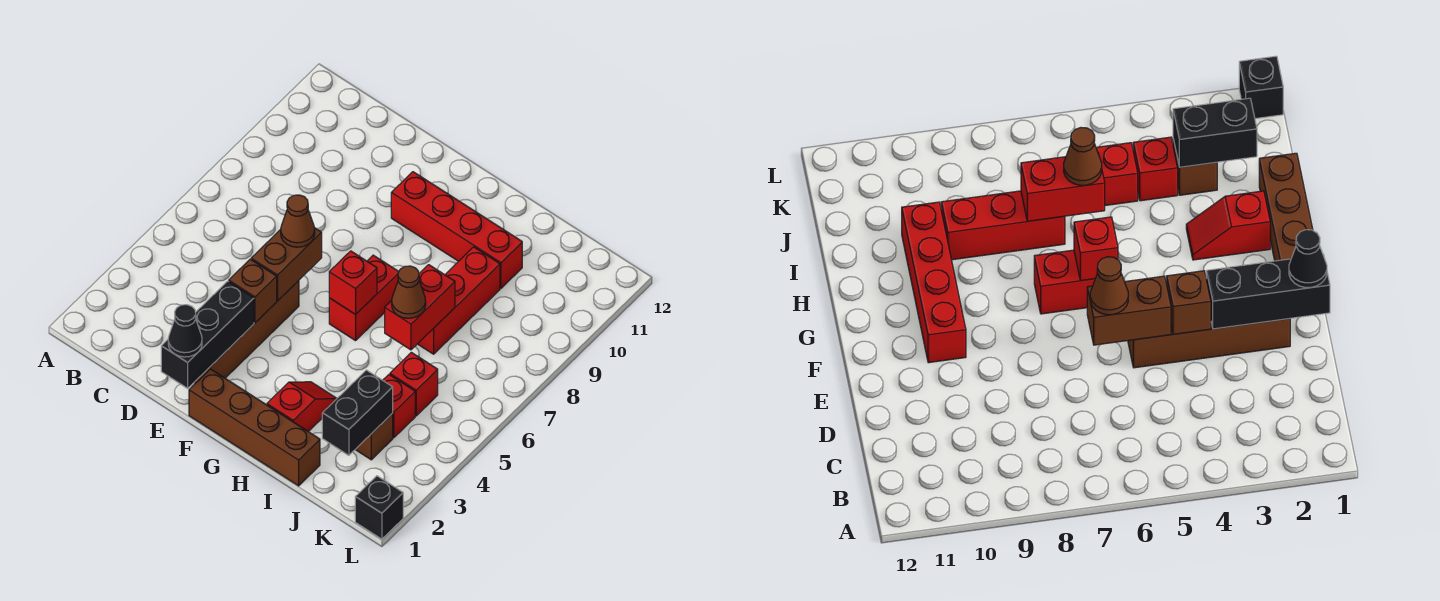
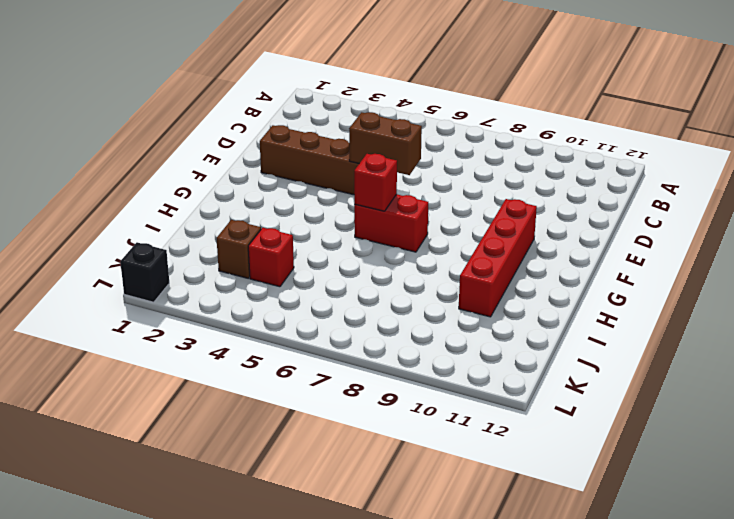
none -> brown brick F1:I1 level 1
none -> red slope H2:H3 level 1 top 2
none -> red brick I7:I9 level 1

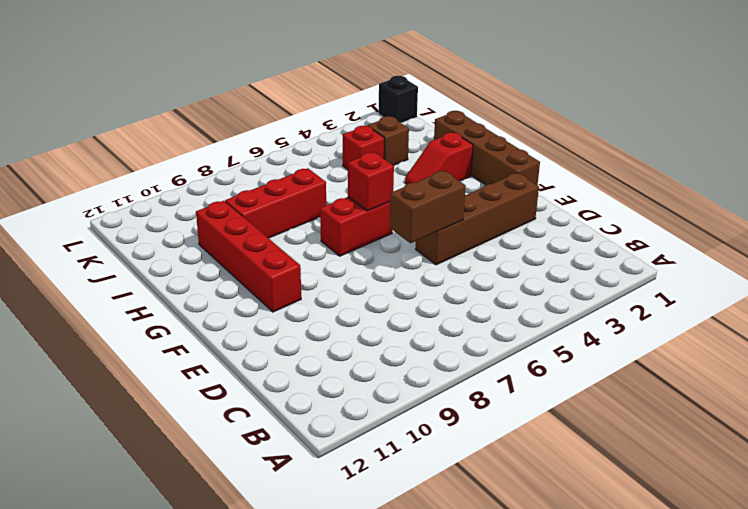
none -> red brick J5 level 1
none -> black brick E1:E3 level 2
none -> brown brick E4 level 2

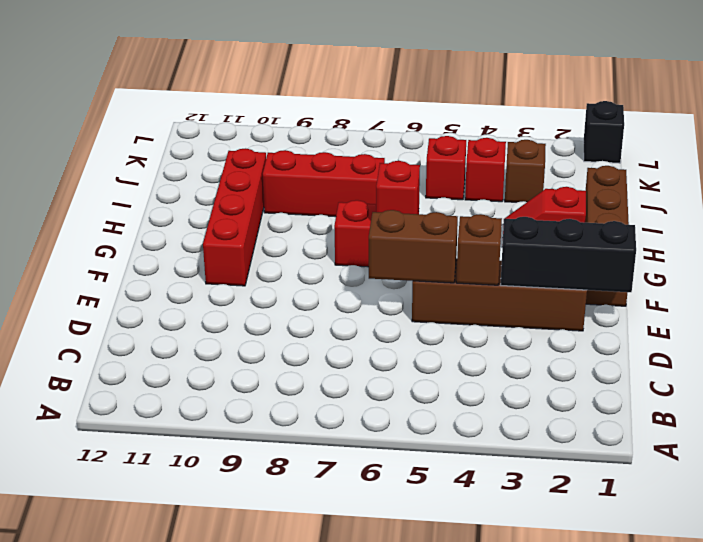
none -> red brick I6:I7 level 2
none -> black brick J2:J3 level 2
none -> black cone E1 level 3

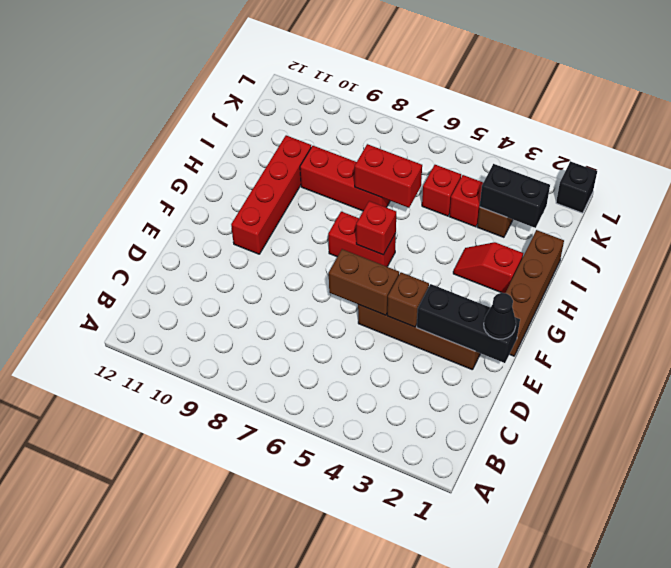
none -> brown cone E6 level 3
none -> brown cone I6 level 3

